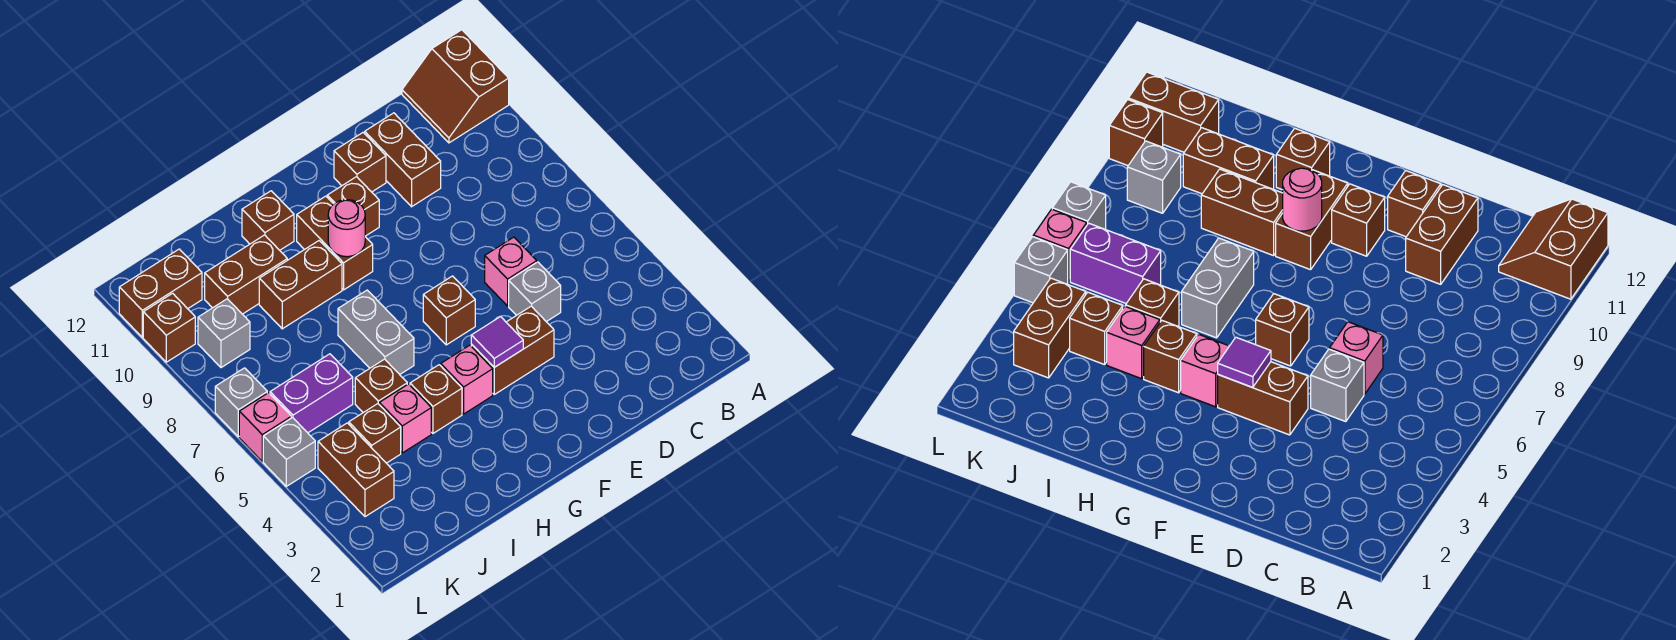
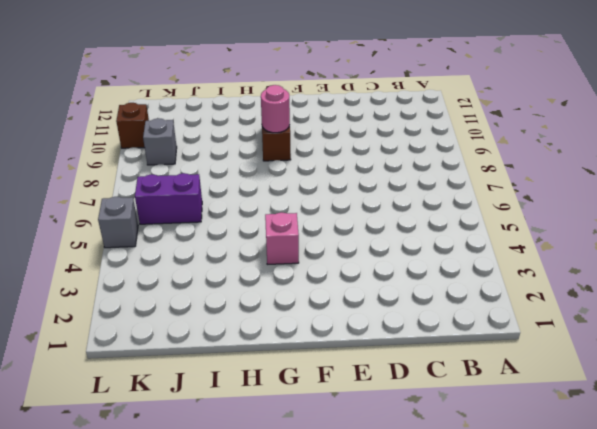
none -> brown slope A11:B12 level 1 top A
none -> grey brick D5 level 1
none -> pink brick D6 level 1

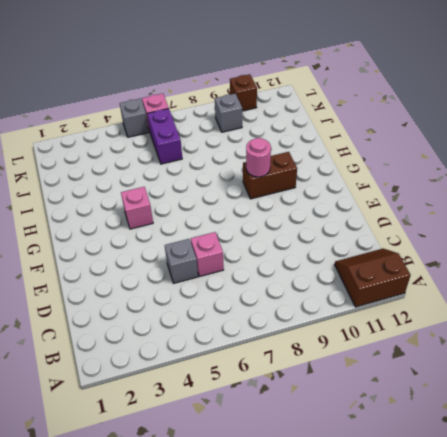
none -> brown brick D10:D11 level 1
none -> brown brick E4:F4 level 1
none -> brown brick E11 level 1

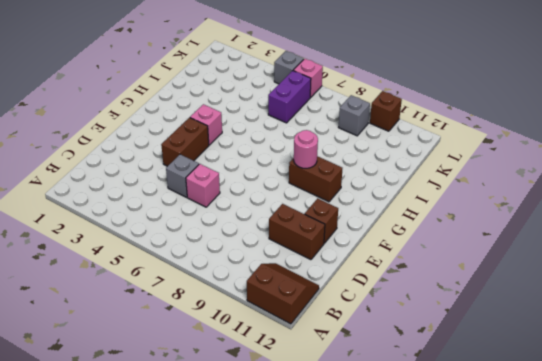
none -> brown brick F6 level 1
none -> brown brick F10 level 1
none -> brown brick H4 level 1

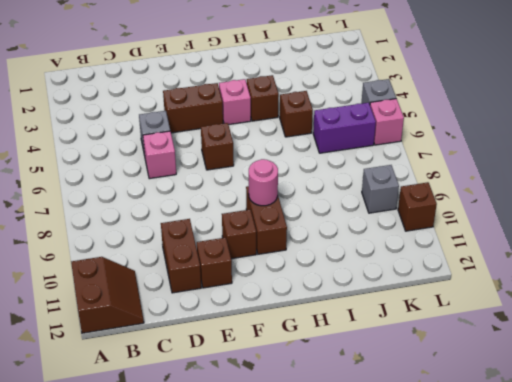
none -> grey brick H6:H7 level 1
none -> brown brick H9:I9 level 1
none -> brown brick H11 level 1

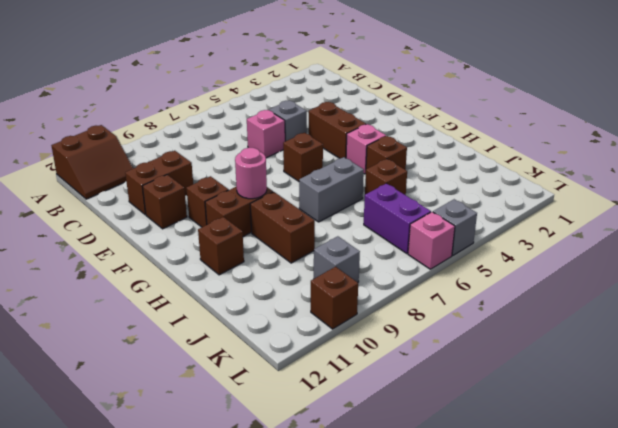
none -> pink brick I4 level 1
none -> brown brick I10:J10 level 1
none -> brown brick J4 level 1

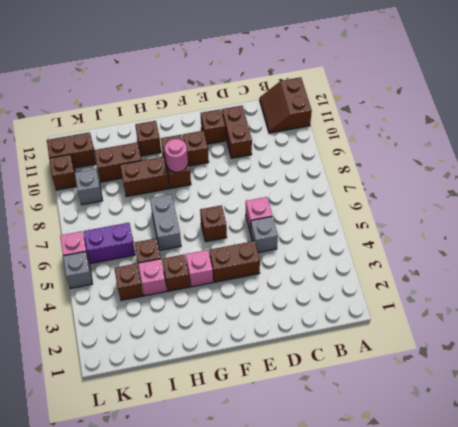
none -> brown brick K3:K4 level 1
none -> grey brick L7 level 1
none -> purple tile F4 level 2

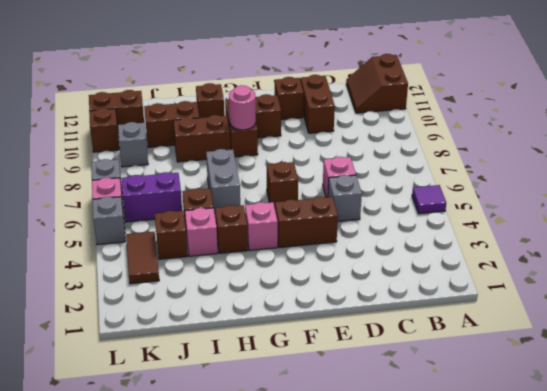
purple tile A5 level 1 -> purple tile F4 level 2
brown tile K3:K4 level 1 -> brown brick K3:K4 level 1

